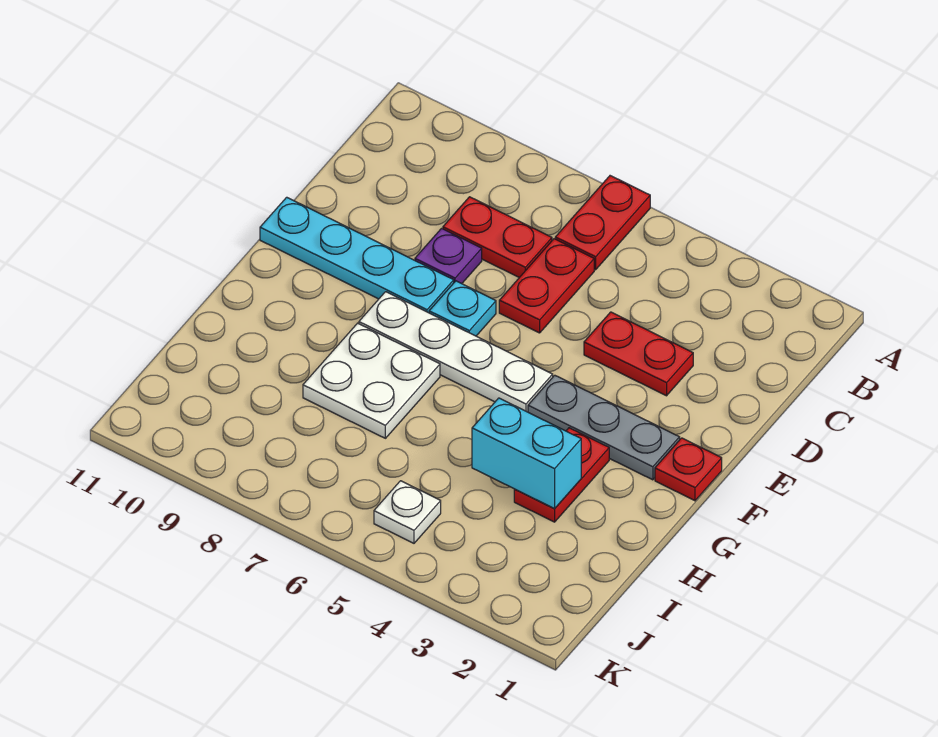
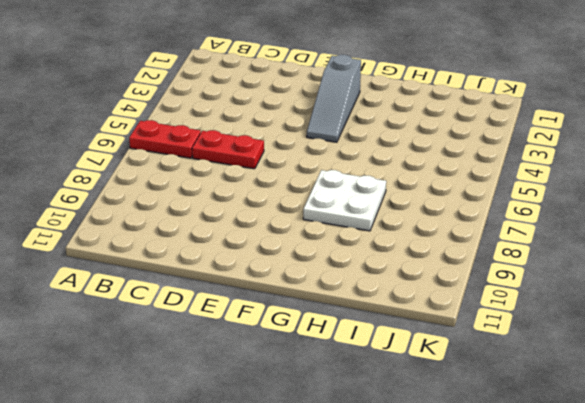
grey slope F2:F4 level 1 top 2 -> grey plate F2:F4 level 1
none -> red plate C7:C8 level 1
none -> red plate D3:D4 level 1
none -> purple plate D8 level 1

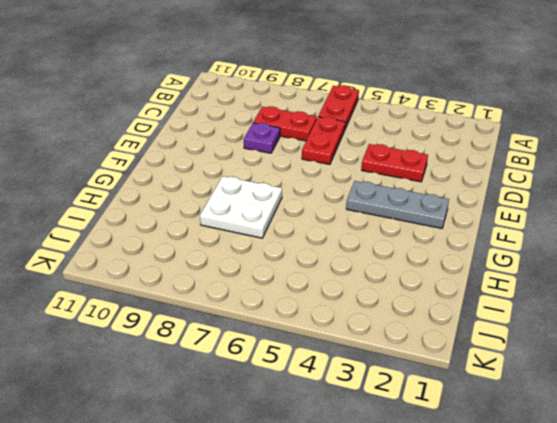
none -> cyan plate E7 level 1
none -> cyan plate E8:E11 level 1
none -> red plate F1 level 1

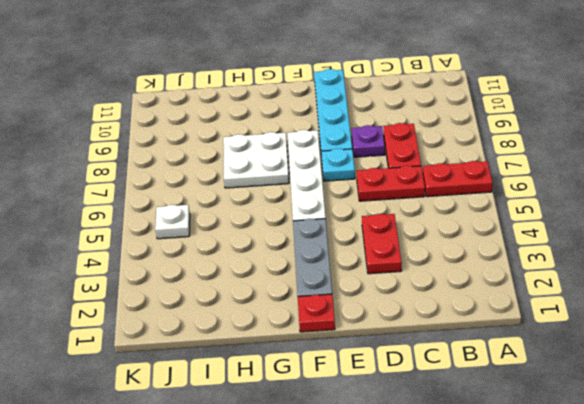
none -> red plate G3:H3 level 1
none -> cyan brick H3:H4 level 2

